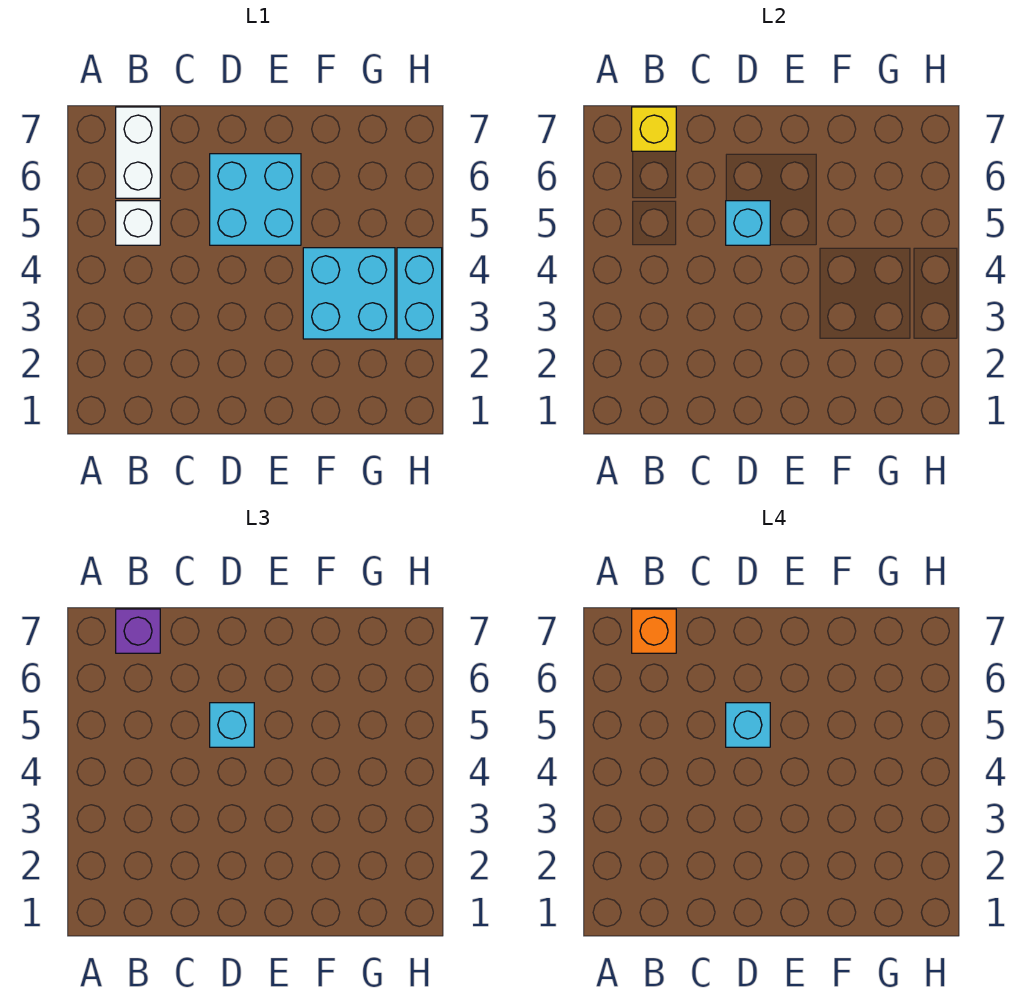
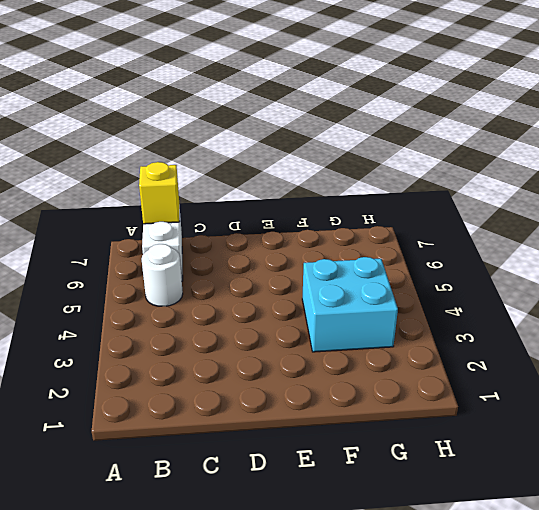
white round brick B5 level 1 -> white brick B5 level 1
none -> cyan brick D5:E6 level 1
none -> cyan brick H3:H4 level 1

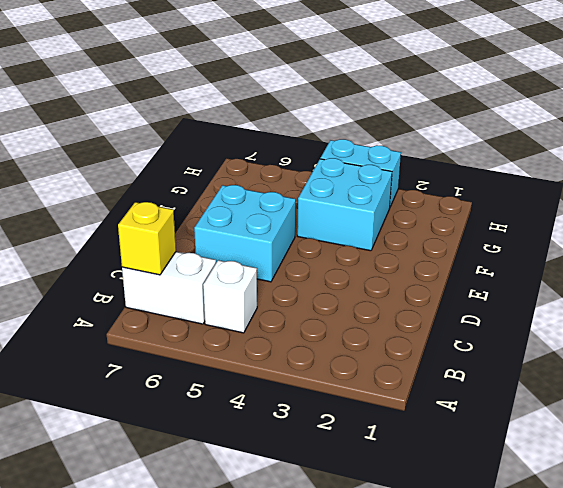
none -> cyan brick D5 level 2
none -> purple brick B7 level 3

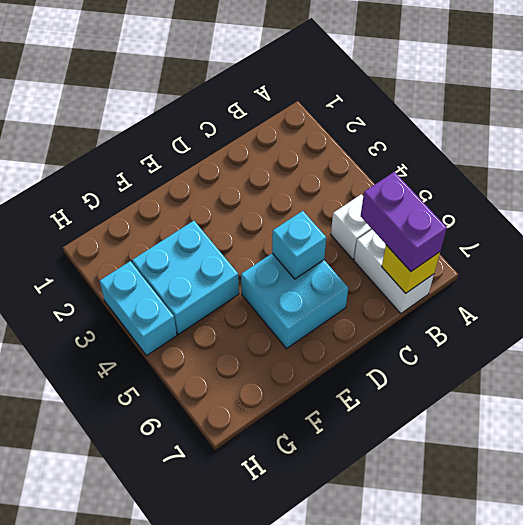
purple brick B6:B7 level 3 -> purple brick B7 level 3
none -> cyan brick D5 level 3
none -> orange brick B7 level 4

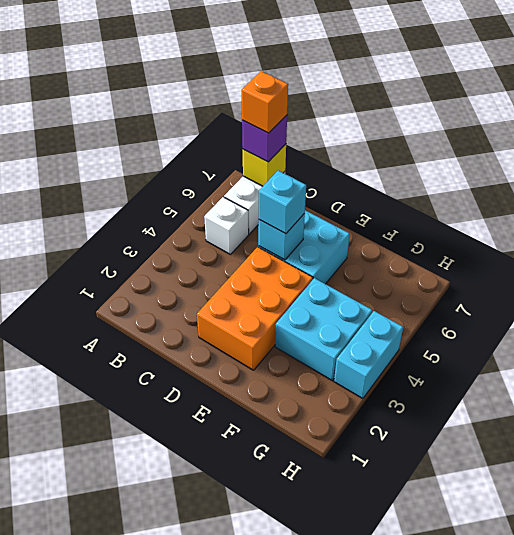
orange brick D2:E4 level 1 -> none
none -> cyan brick D5 level 4

